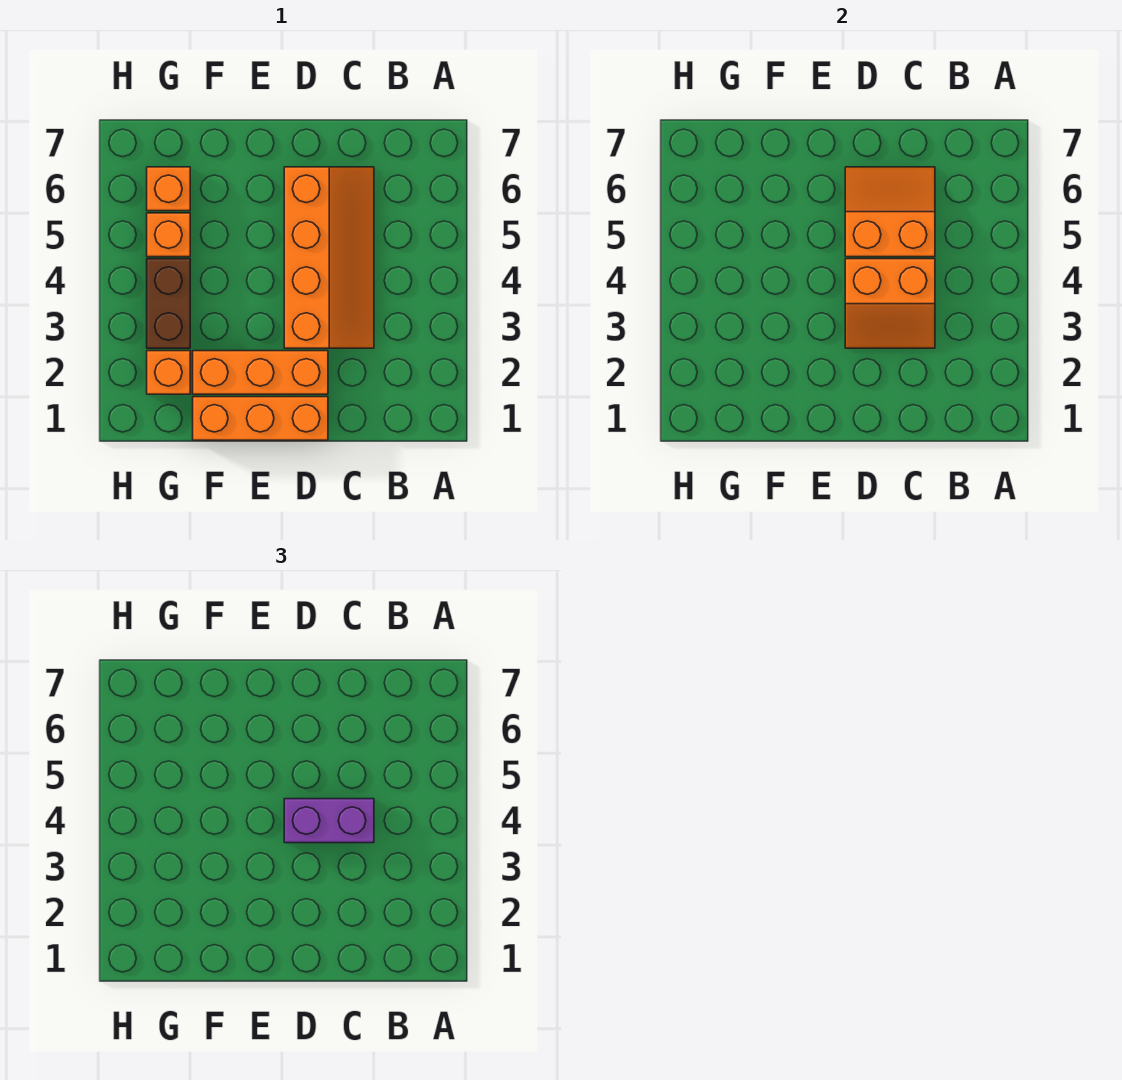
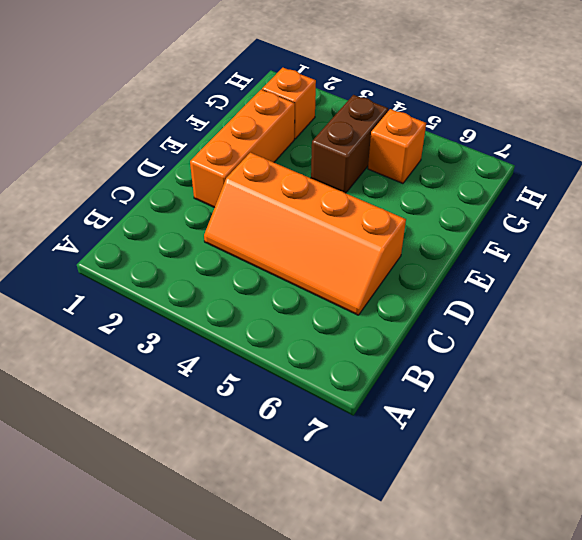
brown brick F4:G4 level 1 -> brown brick G3:G4 level 1
none -> orange brick D1:F1 level 1
none -> orange brick G6 level 1

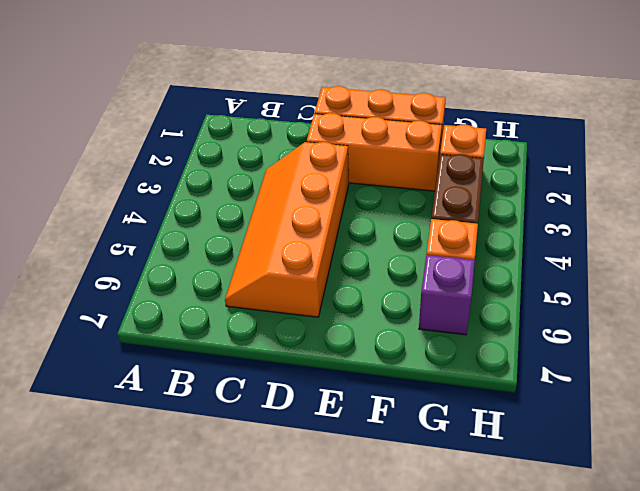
purple brick G6 level 1 -> orange brick G6 level 1
none -> orange slope C3:D4 level 2 top 4
none -> orange slope C5:D6 level 2 top 5

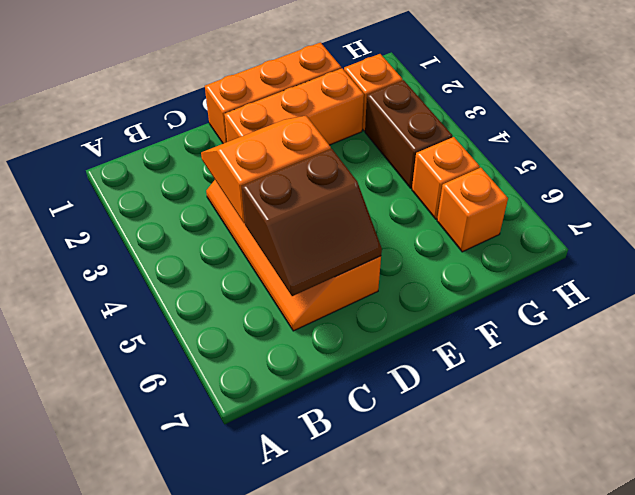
brown slope C5:D6 level 2 top 5 -> orange slope C5:D6 level 2 top 5
none -> purple brick C4:D4 level 3

